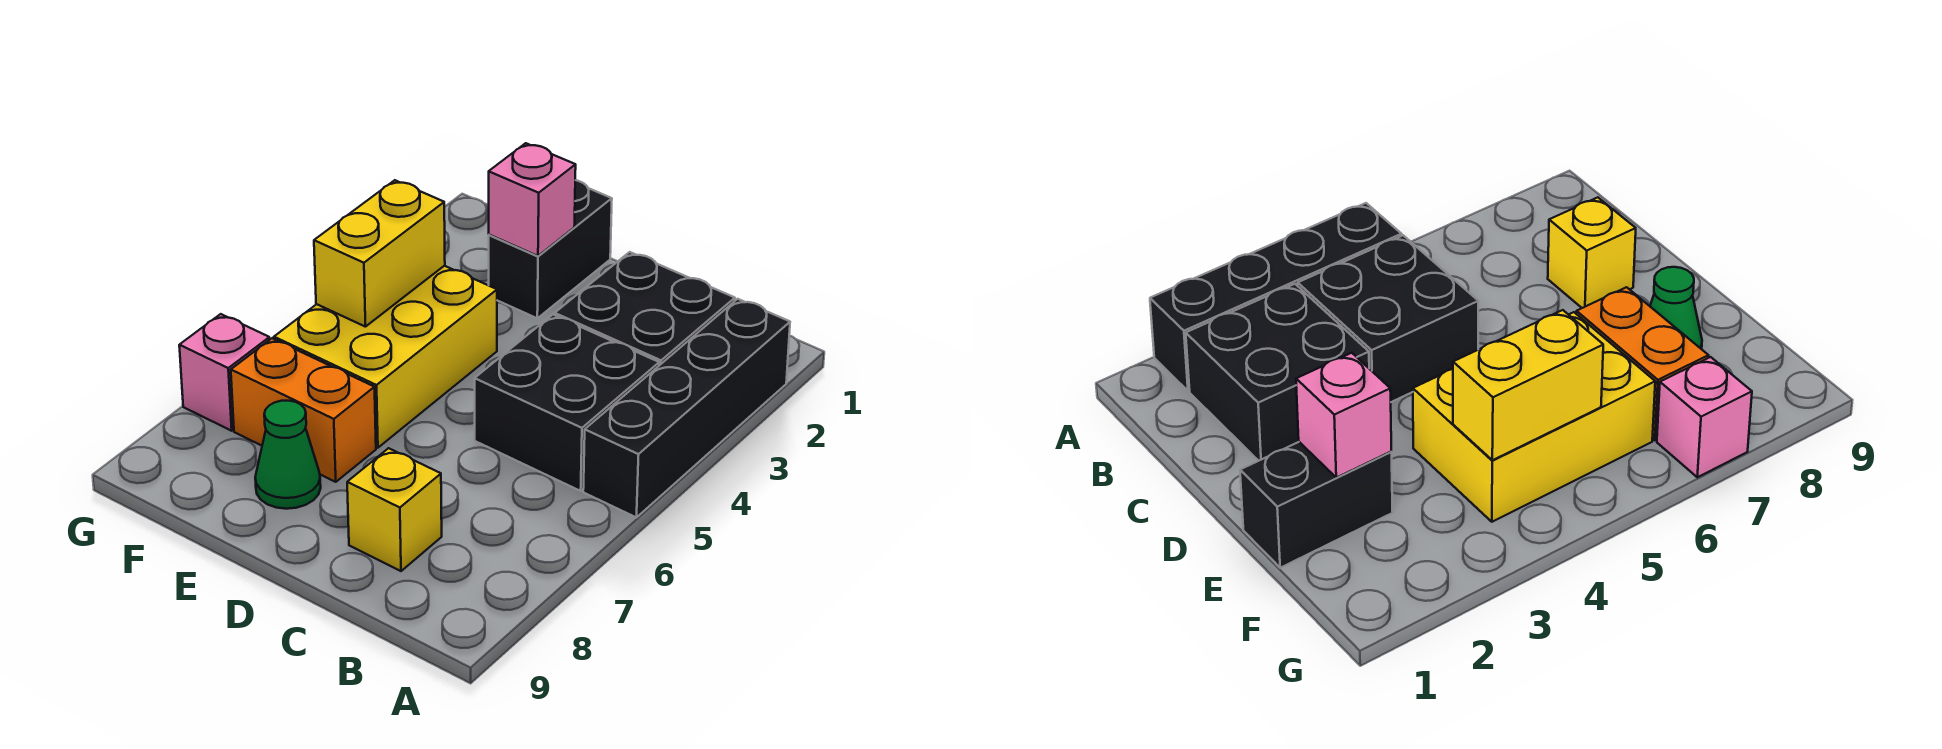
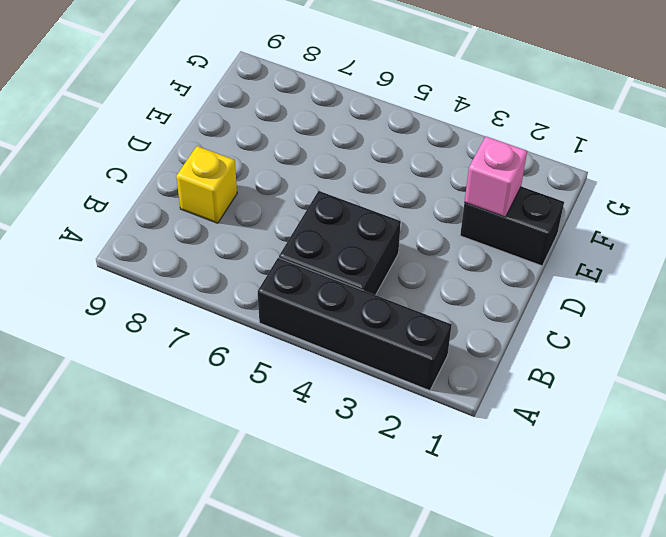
none -> black brick B2:C3 level 1
none -> yellow brick E4:F6 level 1

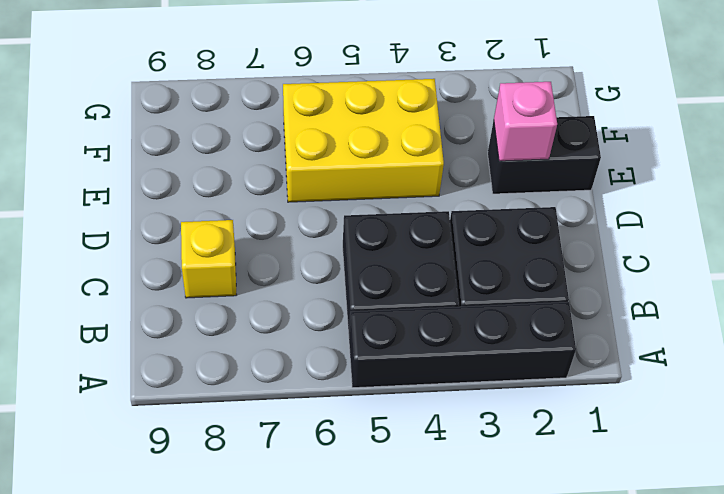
none -> orange brick E7:F7 level 1
none -> green cone E8 level 1

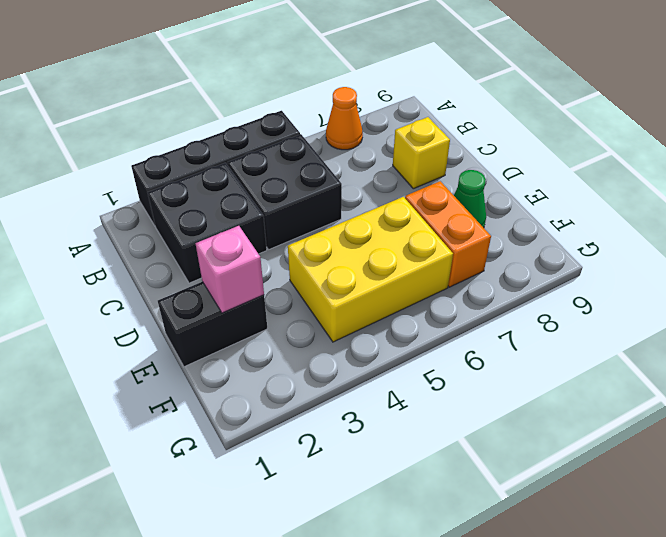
orange cone A7 level 1 -> none
none -> pink brick G7 level 1
none -> yellow brick F4:F5 level 2

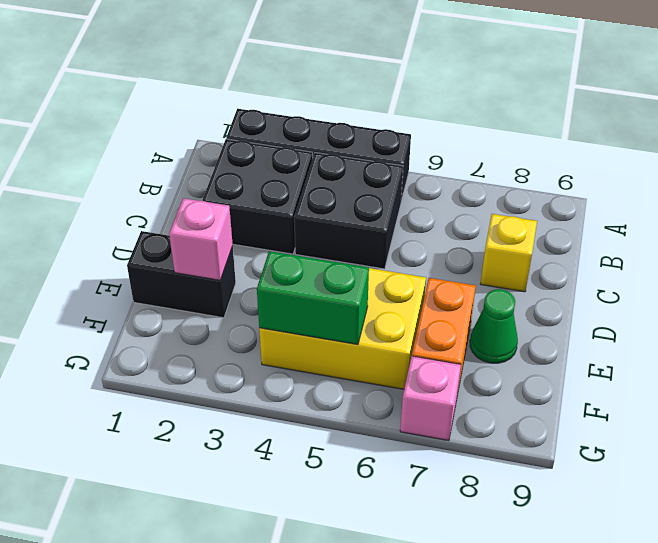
green brick F4:F5 level 2 -> yellow brick F4:F5 level 2

